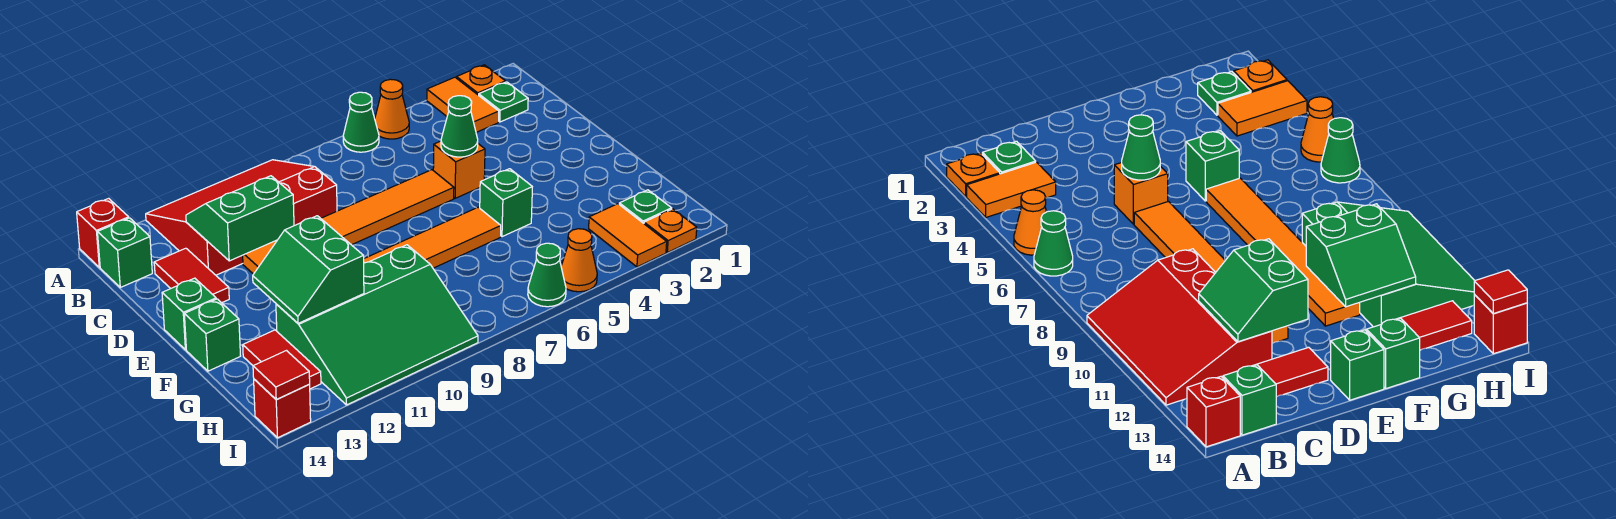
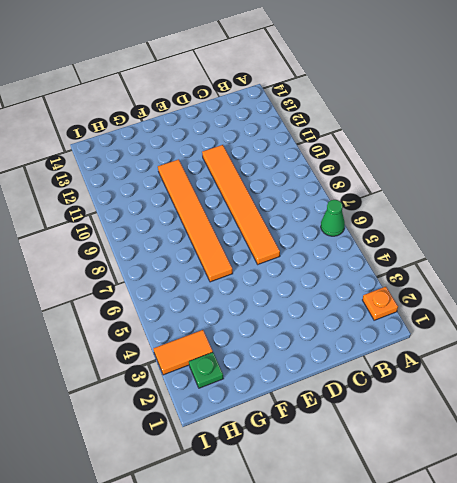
none -> orange tile A3:B3 level 1
none -> orange cone A5 level 1
none -> red slope A9:C12 level 1 top C

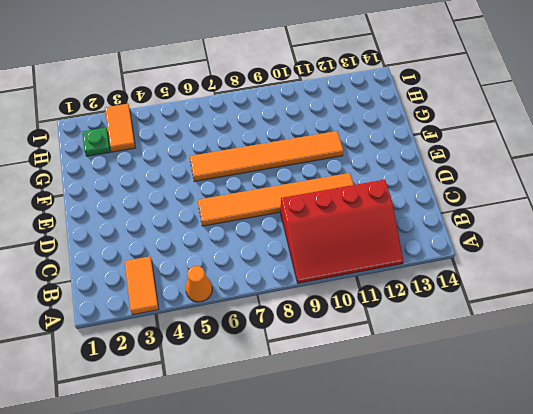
none -> orange plate A2 level 1
none -> green cone A6 level 1
none -> red brick A14 level 1

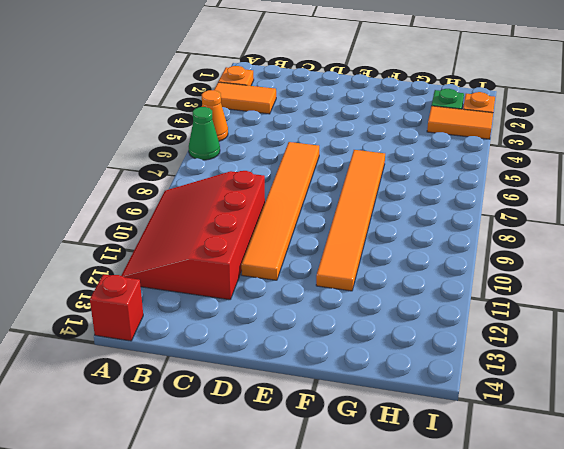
none -> green plate B2 level 1
none -> green brick B14 level 1
none -> red tile C13:D13 level 1

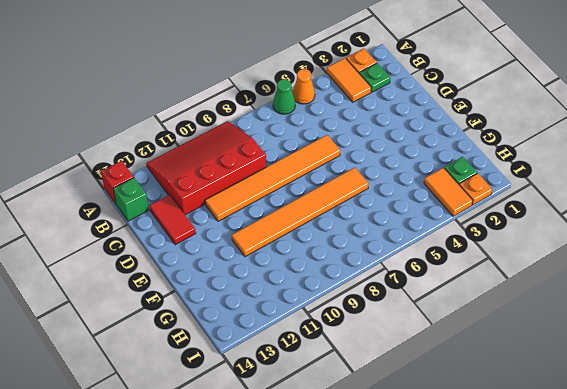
none -> orange brick D5 level 1
none -> green brick E14 level 1
none -> green brick F5 level 1

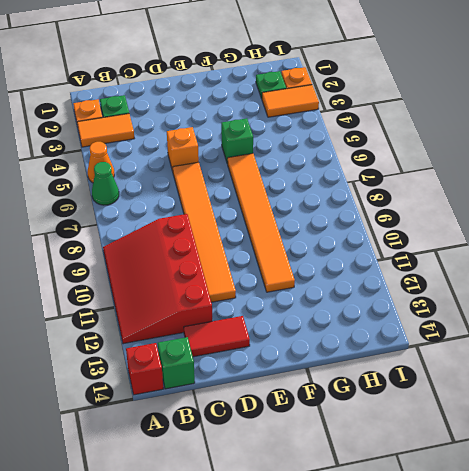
none -> green brick E14 level 1
none -> green brick F14 level 1
none -> green slope G9:I12 level 1 top G

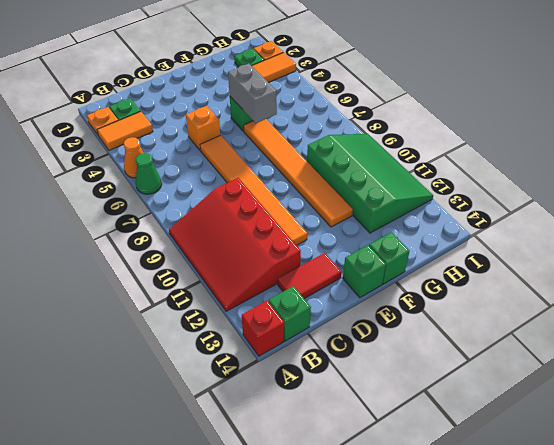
grey brick F5:F6 level 2 -> none
none -> red tile G13:H13 level 1
none -> orange cone I5 level 1
none -> green cone I6 level 1

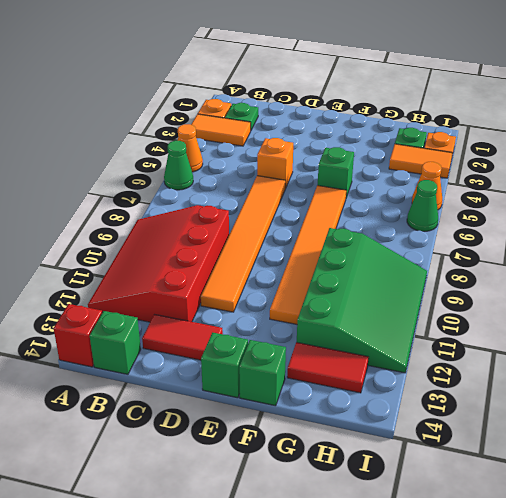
none -> red brick I14 level 1
none -> green slope C11:D12 level 2 top D
none -> green cone D5 level 2

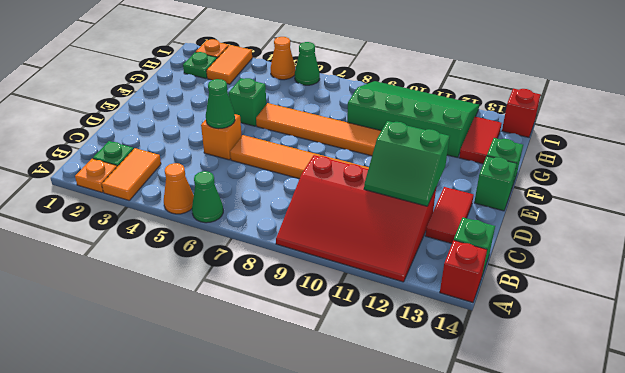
none -> green slope F11:G12 level 2 top 11
none -> red tile I14 level 2

